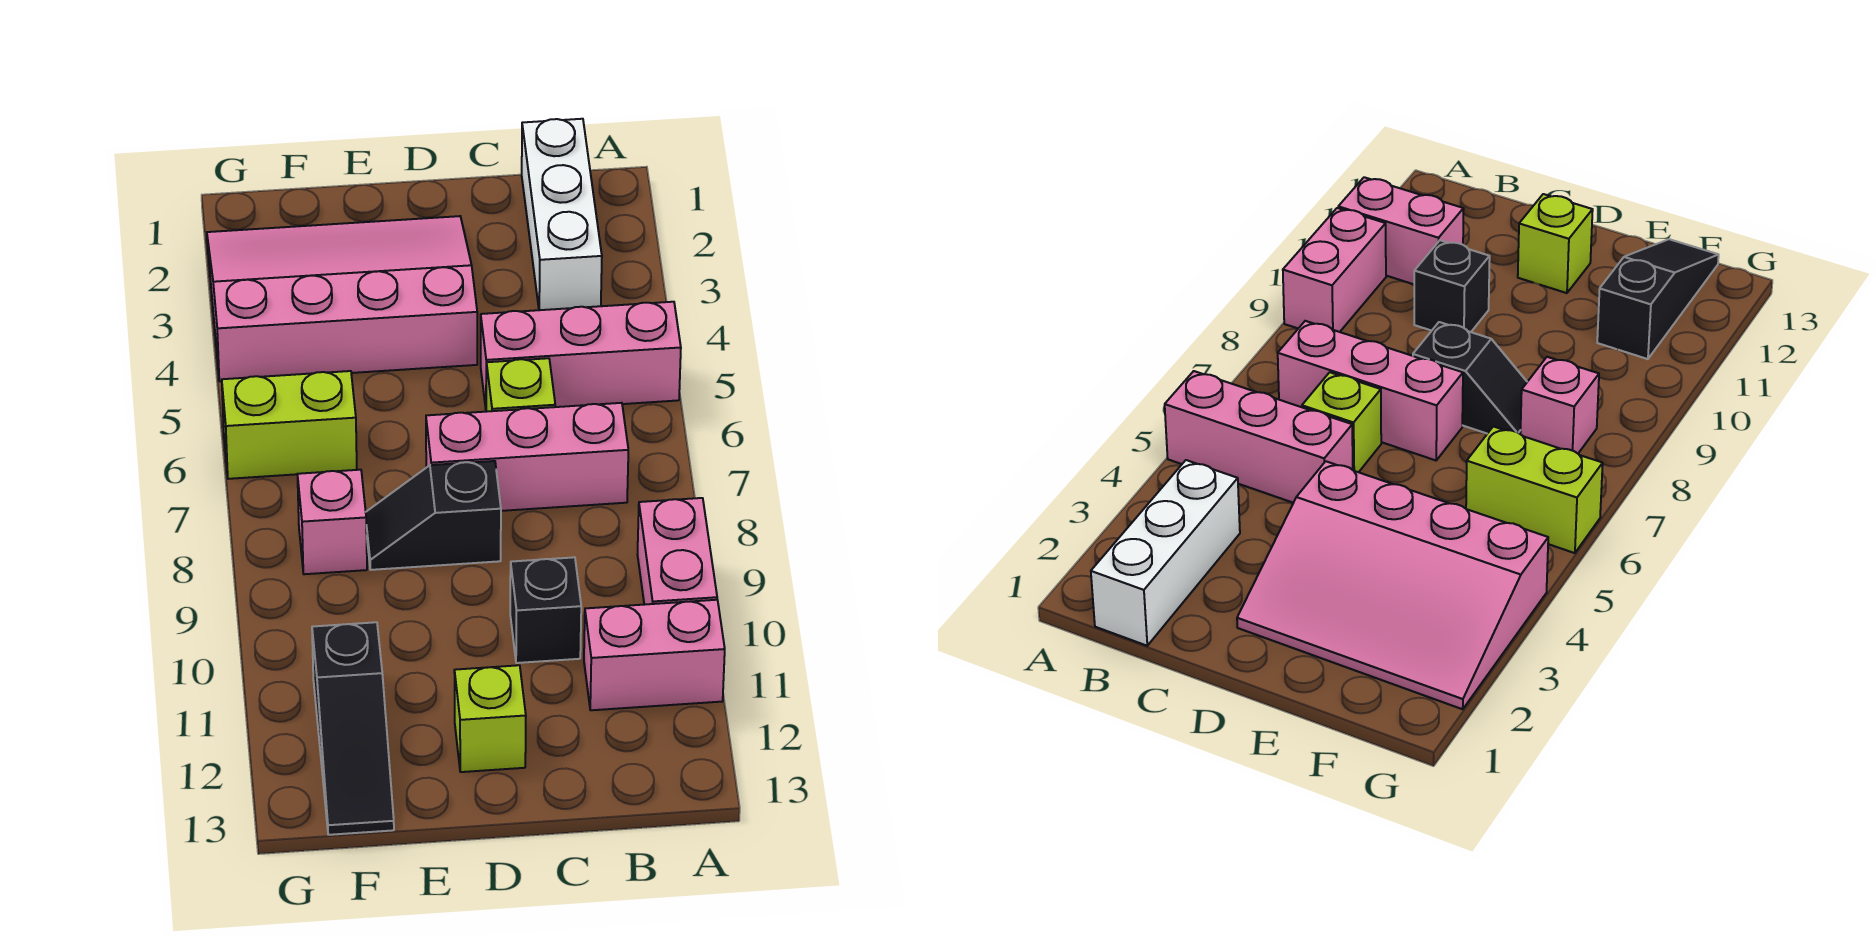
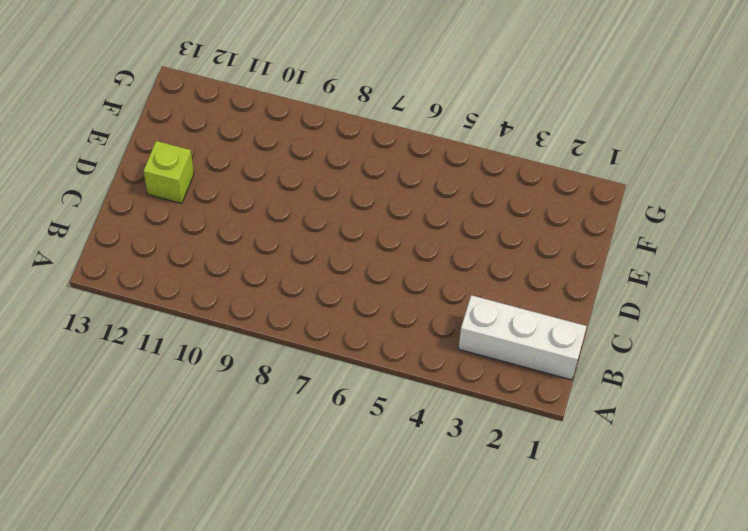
none -> pink brick A5:C5 level 1
none -> pink brick A9:A10 level 1
none -> pink brick A11:B11 level 1

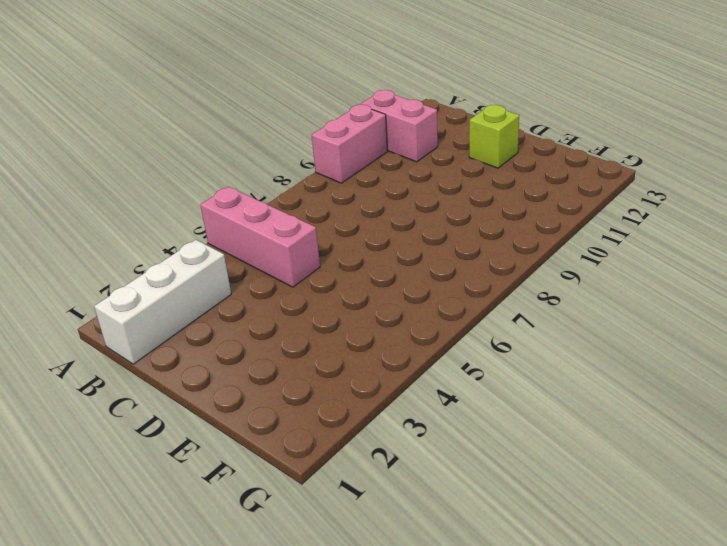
none -> pink brick B7:D7 level 1
none -> lime brick C6 level 1
none -> black brick C10 level 1

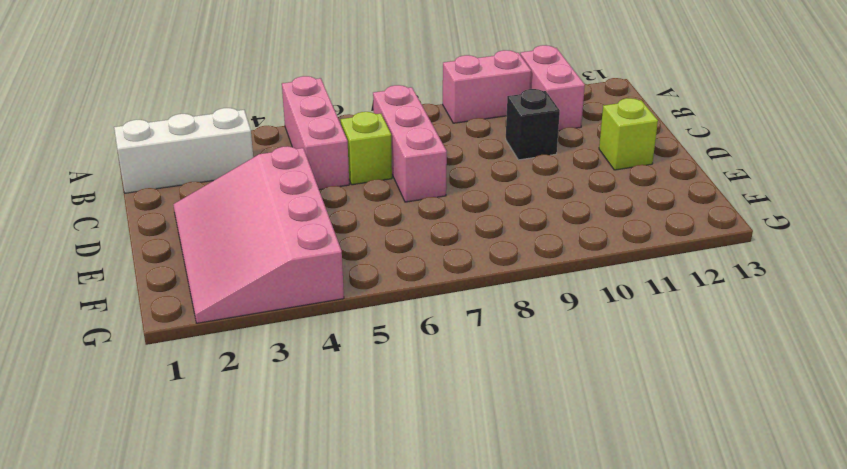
none -> black slope D8:E8 level 1 top D
none -> lime brick F6:G6 level 1
none -> pink brick F8 level 1

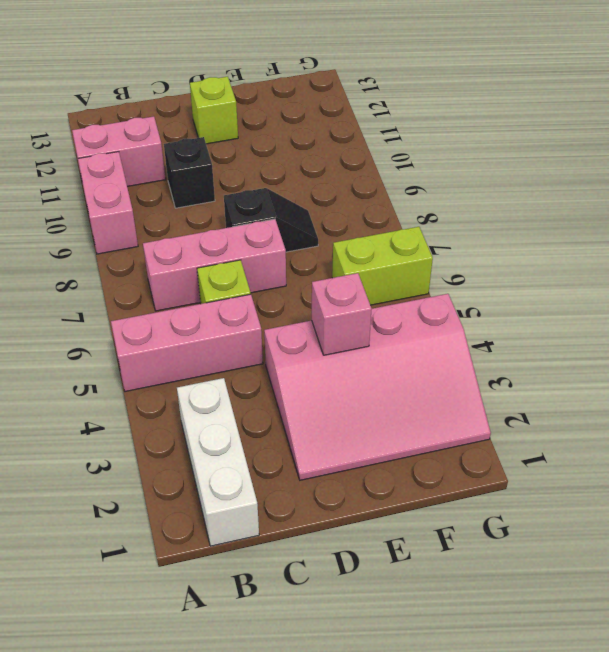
pink brick E4 level 2 -> pink brick F8 level 1
none -> black slope F11:F13 level 1 top 11

